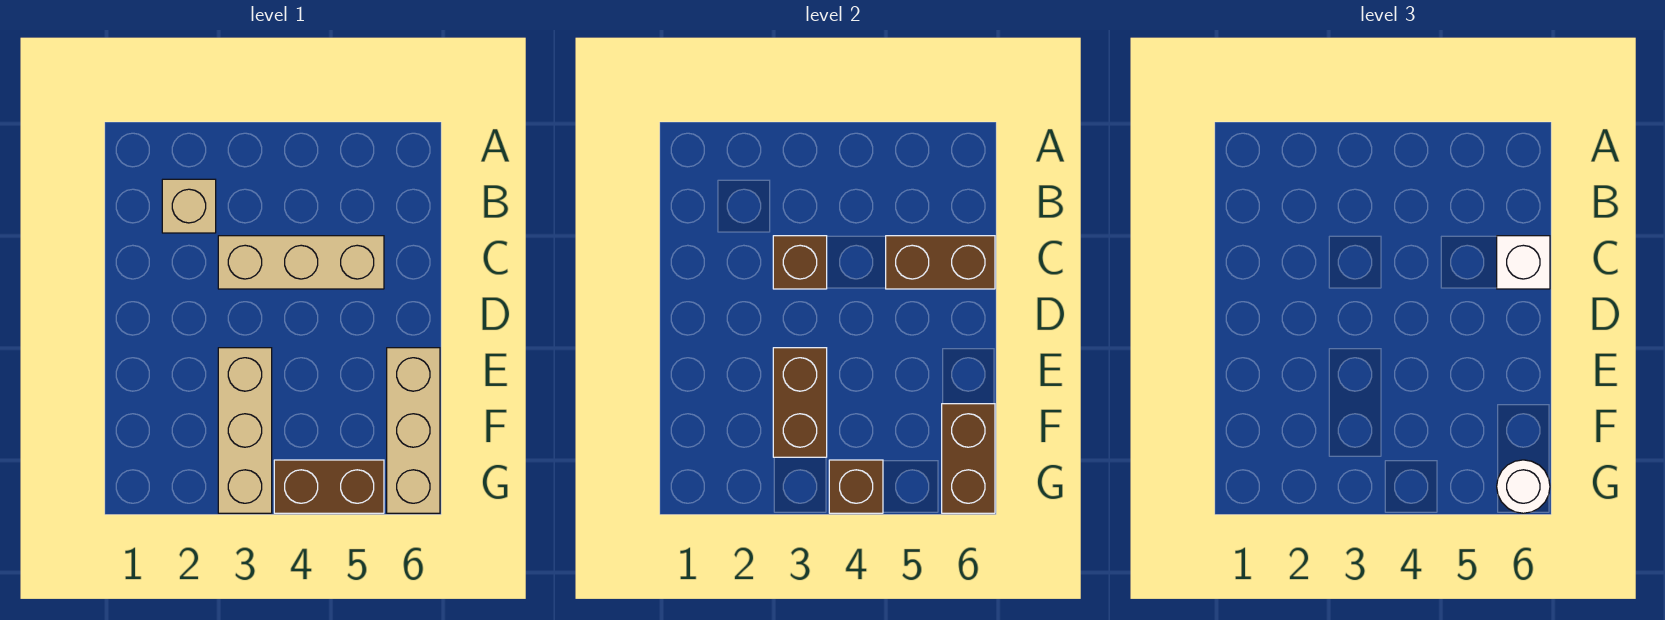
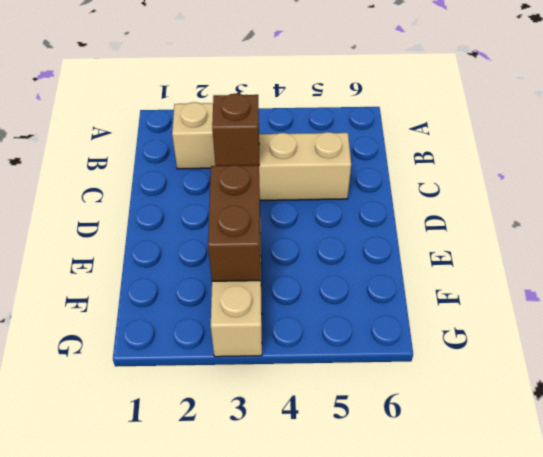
none -> tan brick E6:G6 level 1
none -> brown brick G4:G5 level 1
none -> brown brick C5:C6 level 2

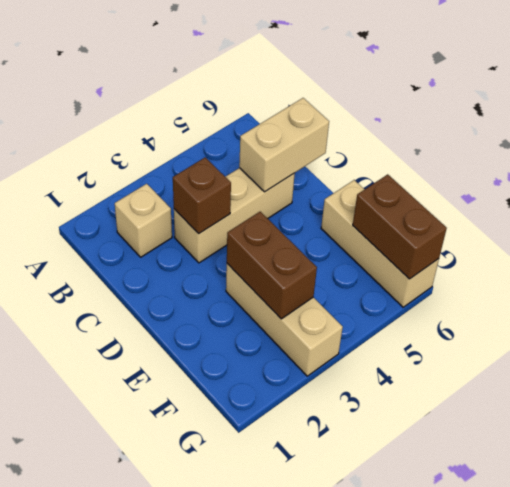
tan brick C5:C6 level 2 -> brown brick C5:C6 level 2
none -> brown brick G4:G5 level 1
none -> brown brick G4 level 2
none -> white brick C6 level 3

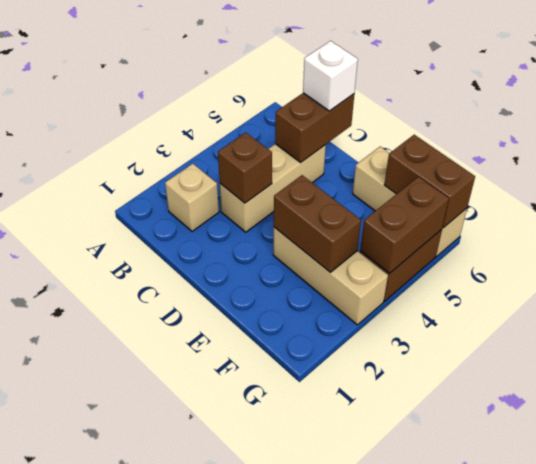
brown brick G4:G5 level 2 -> brown brick G4 level 2
none -> white round brick G6 level 3

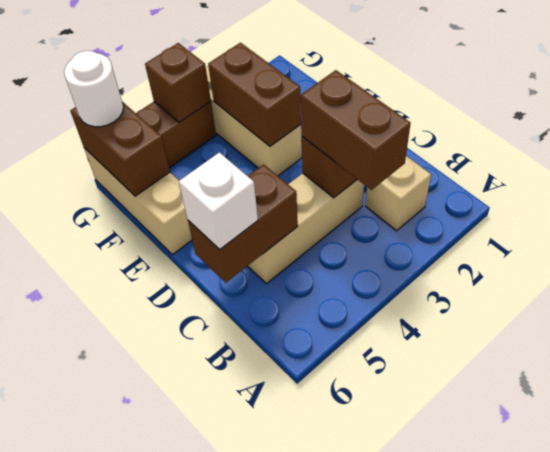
brown brick B3:C3 level 3 -> none

